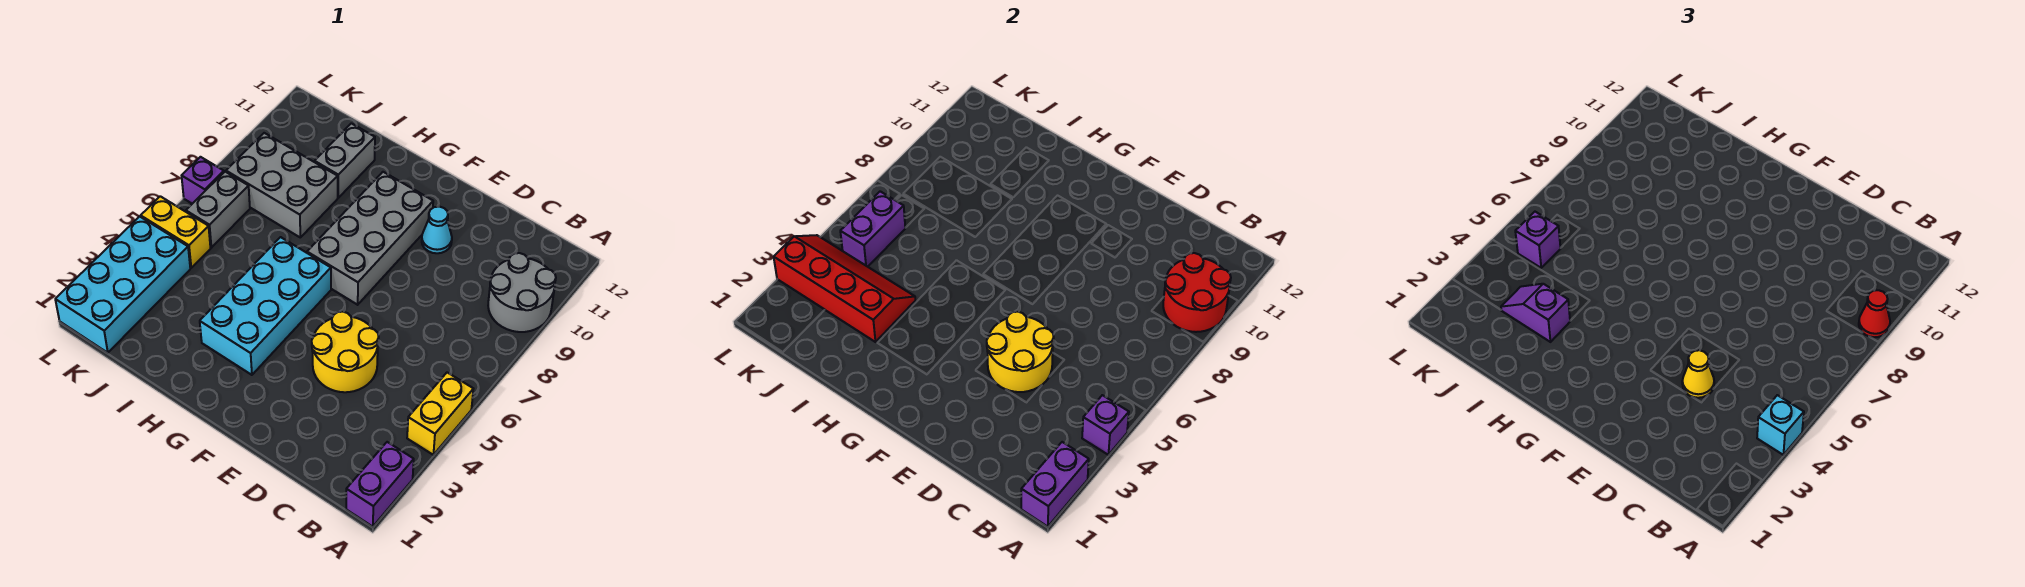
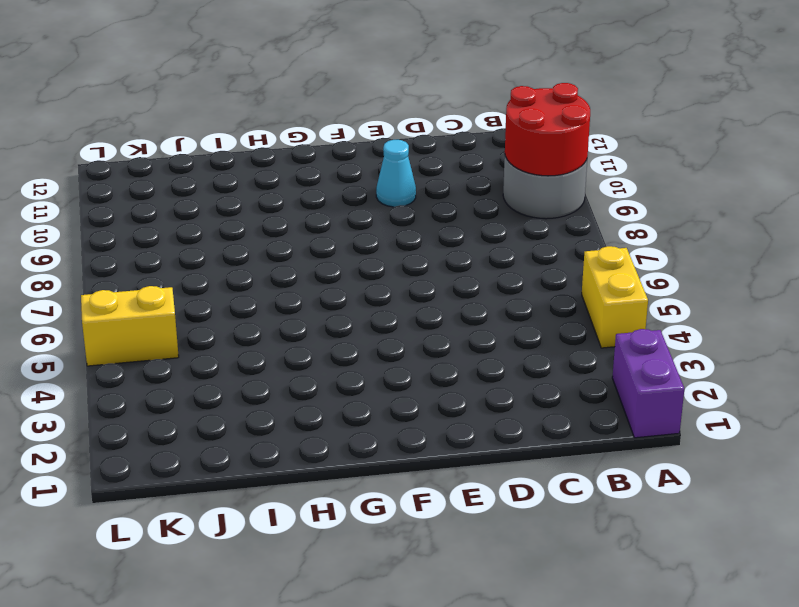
none -> yellow round brick D4:E5 level 1
none -> grey brick F7:G10 level 1
none -> cyan brick G3:H6 level 1

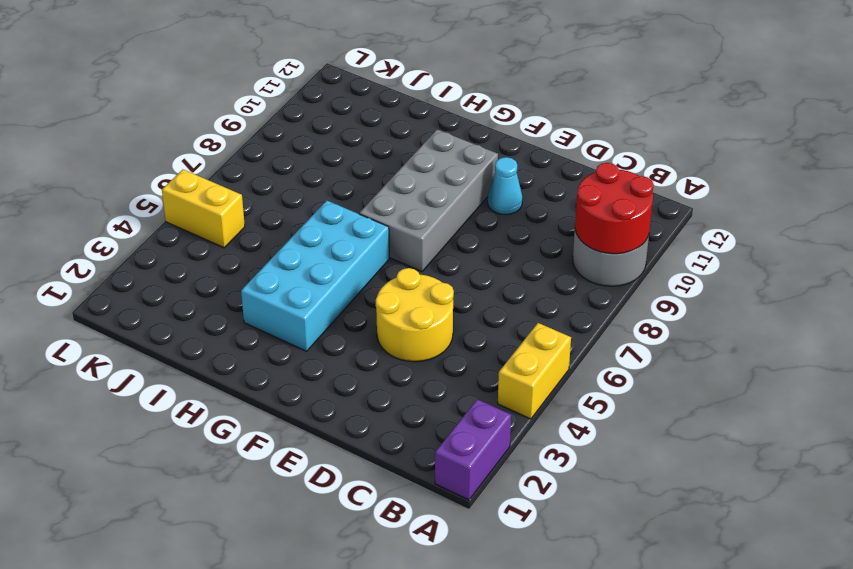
none -> grey brick I8:K9 level 1
none -> grey brick I10:I11 level 1
none -> cyan brick K1:L4 level 1

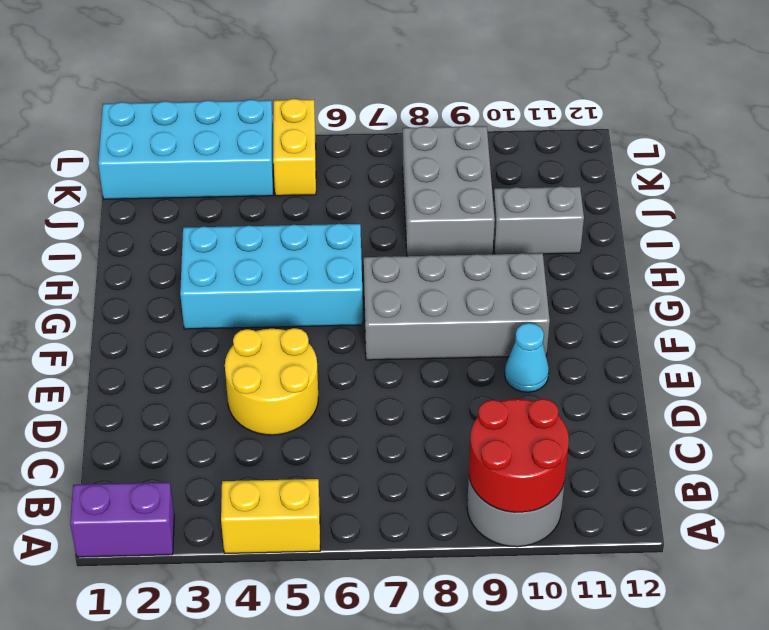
none -> grey brick K6:K7 level 1
none -> purple brick L7 level 1
none -> purple brick A1:A2 level 2

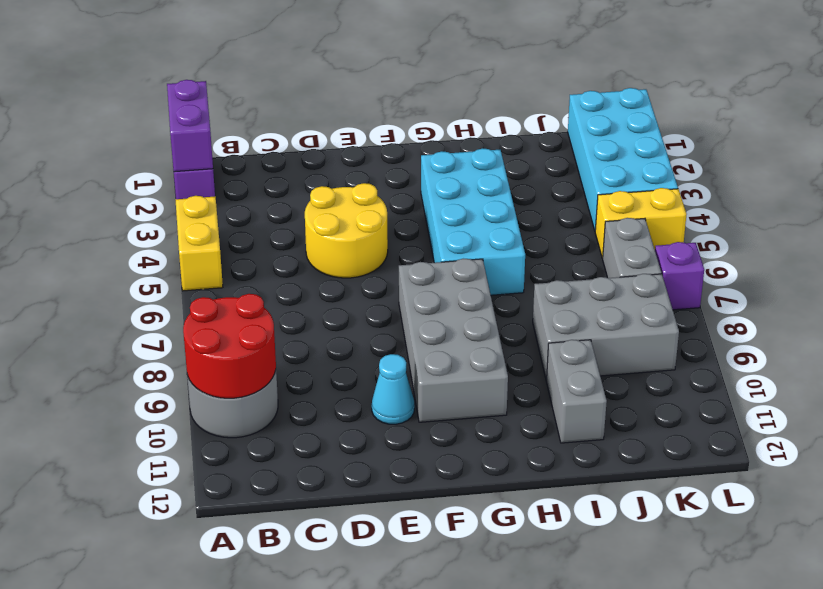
none -> purple brick A4 level 2
none -> yellow round brick D4:E5 level 2
none -> red slope I3:L4 level 2 top 3

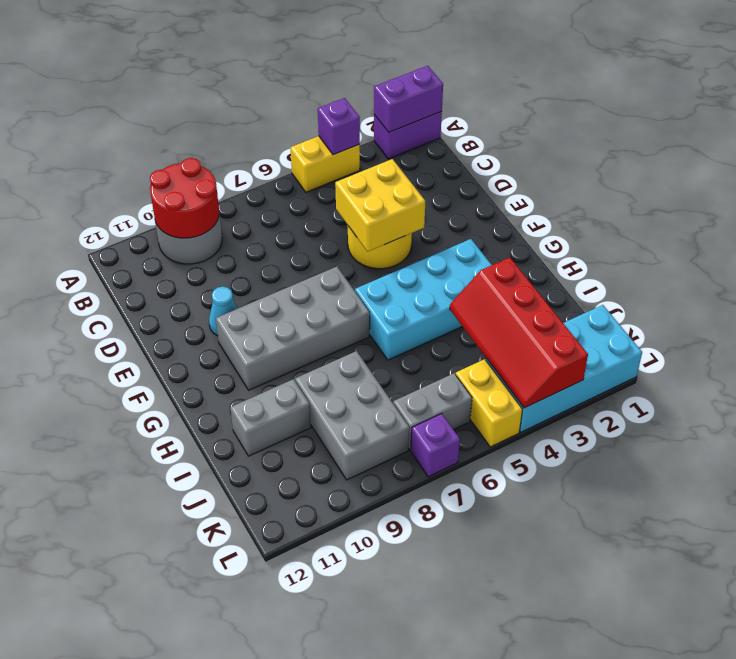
yellow brick D4:E5 level 2 -> yellow round brick D4:E5 level 2
none -> purple brick K5:K6 level 2
none -> cyan brick A4 level 3
none -> red cone A9 level 3

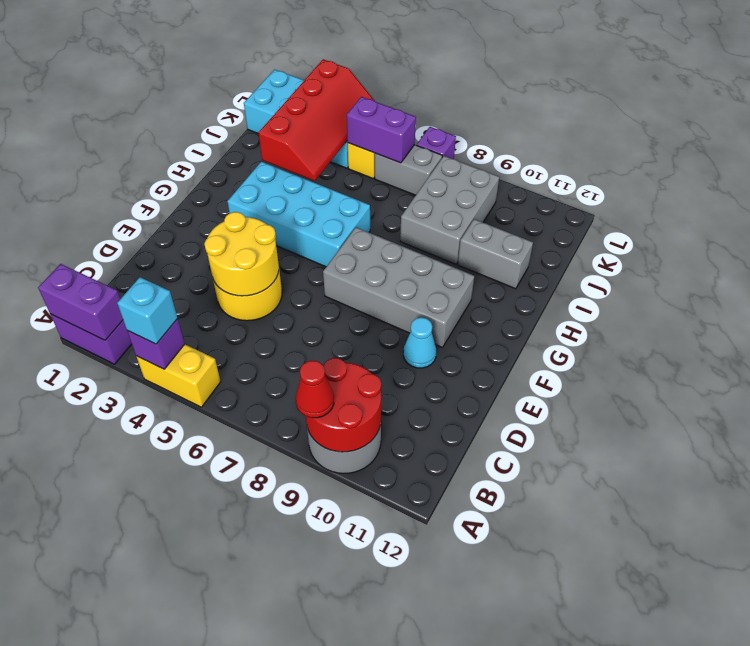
none -> yellow cone D4 level 3
none -> purple slope I3:J3 level 3 top I
none -> purple brick K5 level 3

